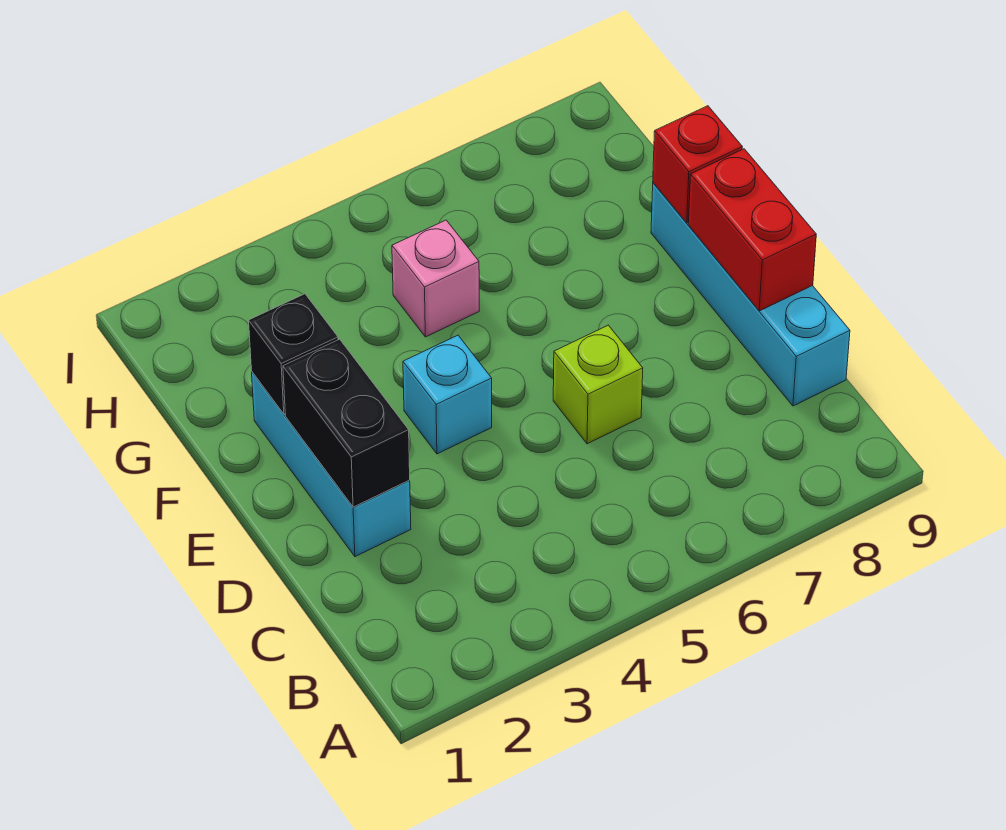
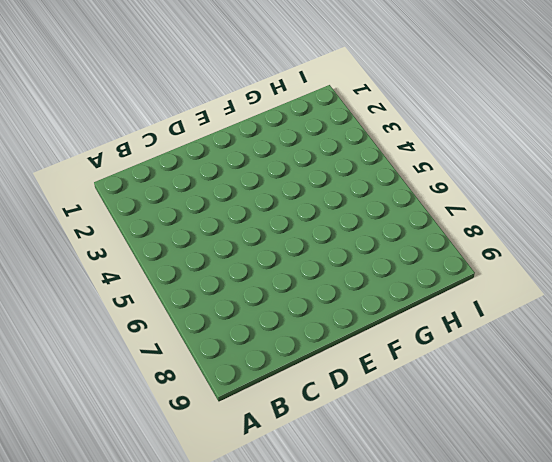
none -> cyan brick C9:F9 level 1
none -> cyan brick D2:F2 level 1

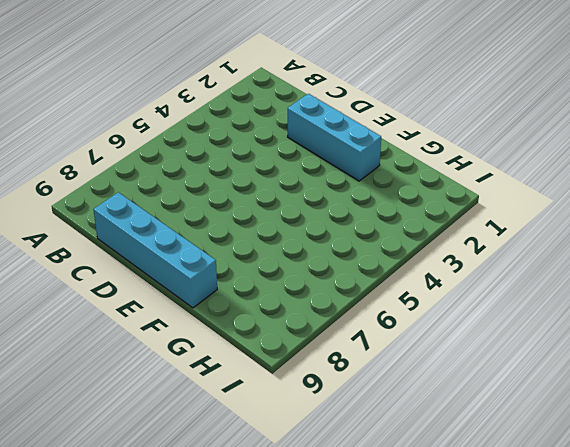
none -> lime brick D6 level 1
none -> cyan brick E4 level 1

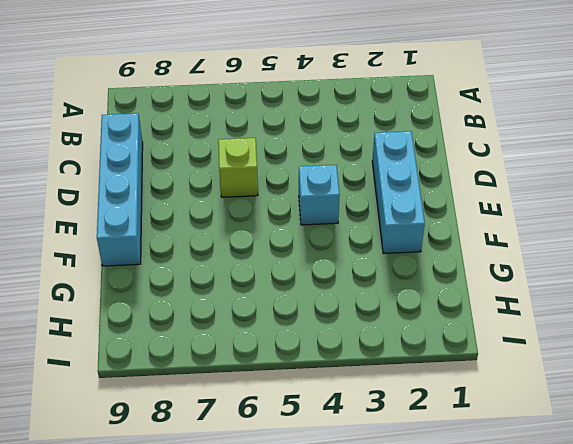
none -> pink brick G5 level 1
none -> black brick D2:E2 level 2

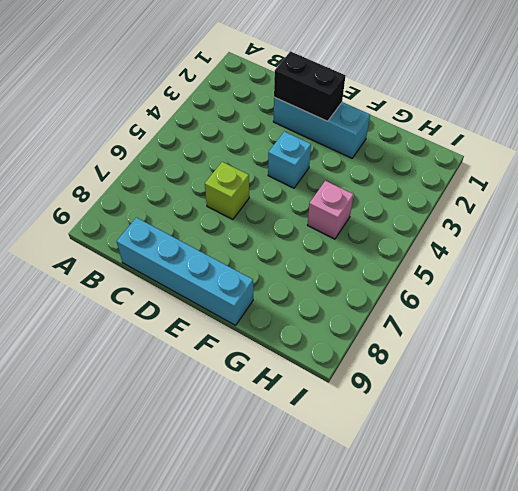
none -> red brick D9:E9 level 2
none -> black brick F2 level 2

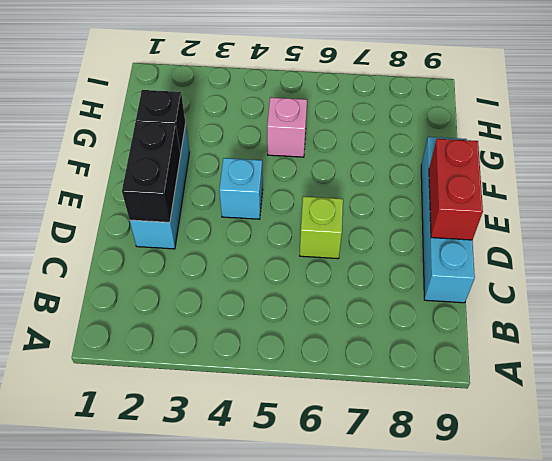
none -> red brick F9 level 2

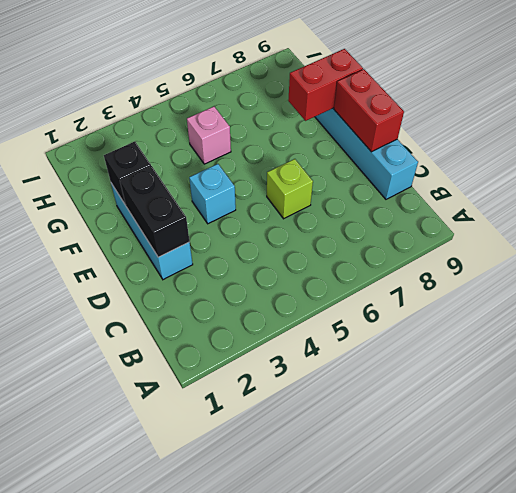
red brick F8:F9 level 2 -> red brick F9 level 2

